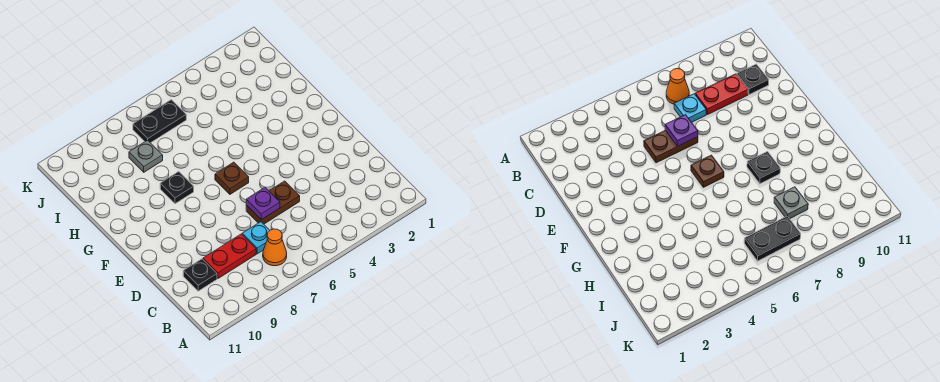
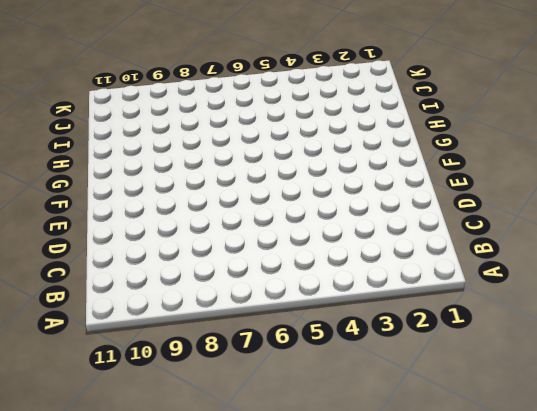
none -> orange cone B7 level 1
none -> cyan plate C7 level 1

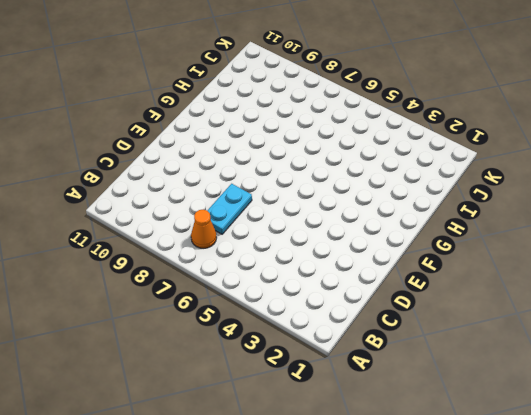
cyan plate C7:D7 level 1 -> cyan plate C7 level 1
none -> red plate C8:C9 level 1
none -> black plate C10 level 1

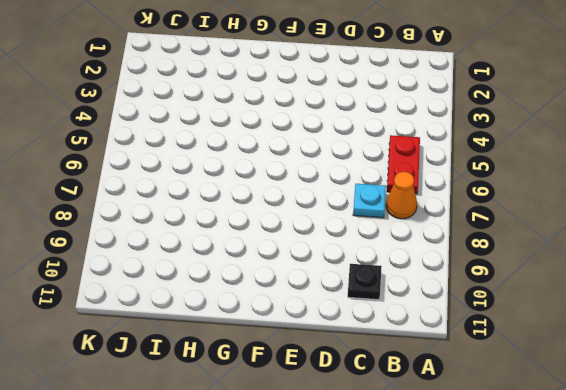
red plate B5:B6 level 1 -> red plate C8:C9 level 1
none -> brown plate D5:D6 level 1
none -> brown plate F6 level 1

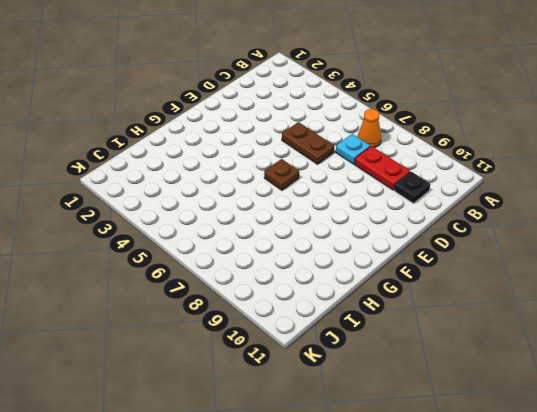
none -> black plate G8 level 1
none -> grey plate I8 level 1

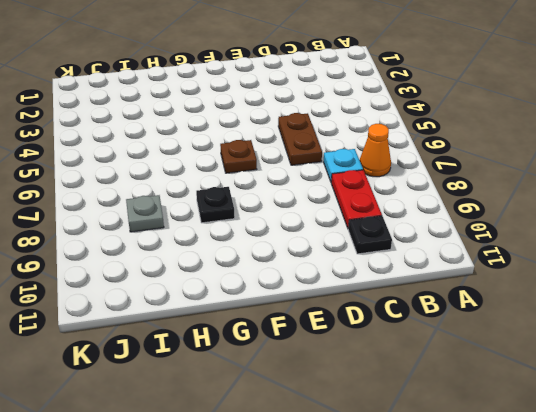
none -> black plate J6:J7 level 1
none -> purple plate D6 level 2

